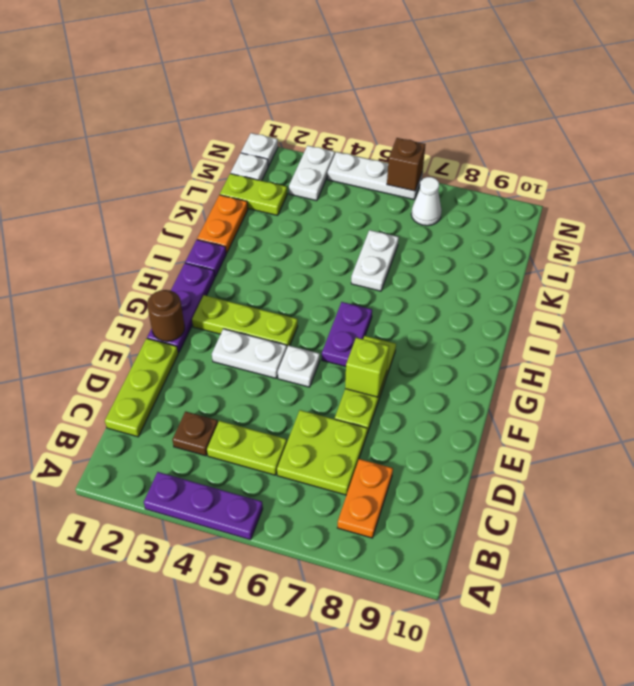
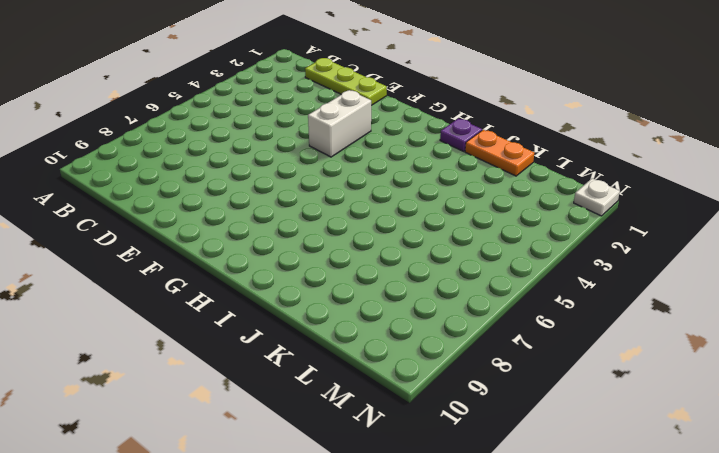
white brick F3:F4 level 1 -> white plate F3:F4 level 1
none -> purple plate A3:A5 level 1
none -> orange plate B8:C8 level 1
none -> brown plate C3 level 1

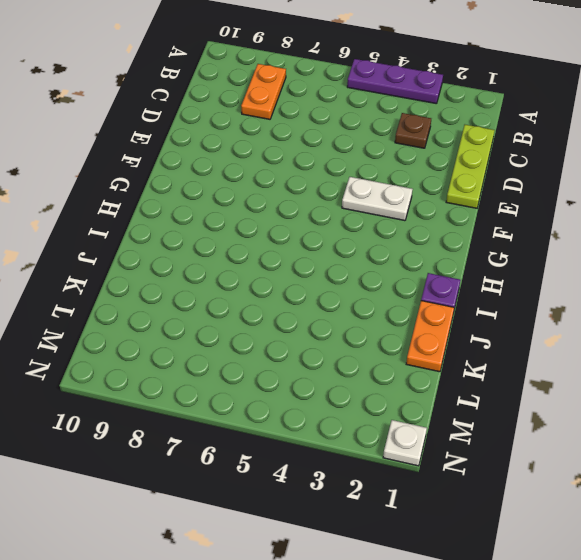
none -> lime plate C4:C5 level 1
none -> lime plate C6:D7 level 1
none -> lime plate E7:G7 level 1

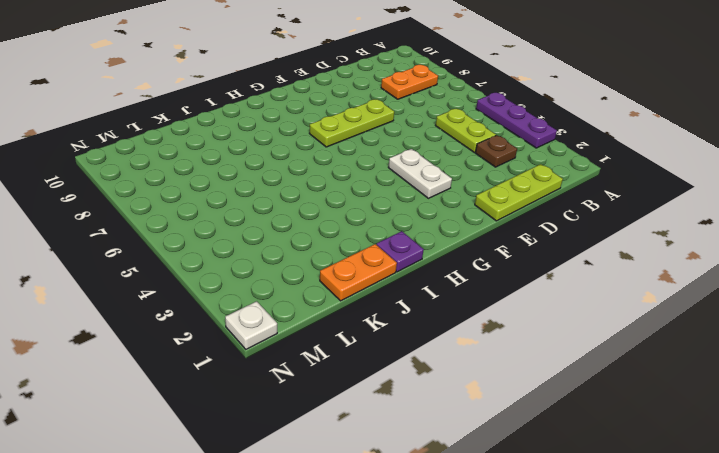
none -> lime plate C6:D7 level 1
none -> purple plate F1:H1 level 1
none -> white plate F5 level 1

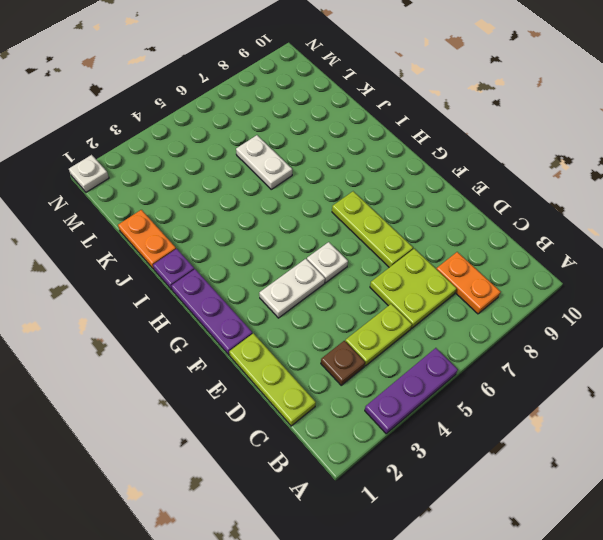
none -> lime plate G2:G4 level 1
none -> purple plate G6:H6 level 1
none -> lime plate L1:L2 level 1

